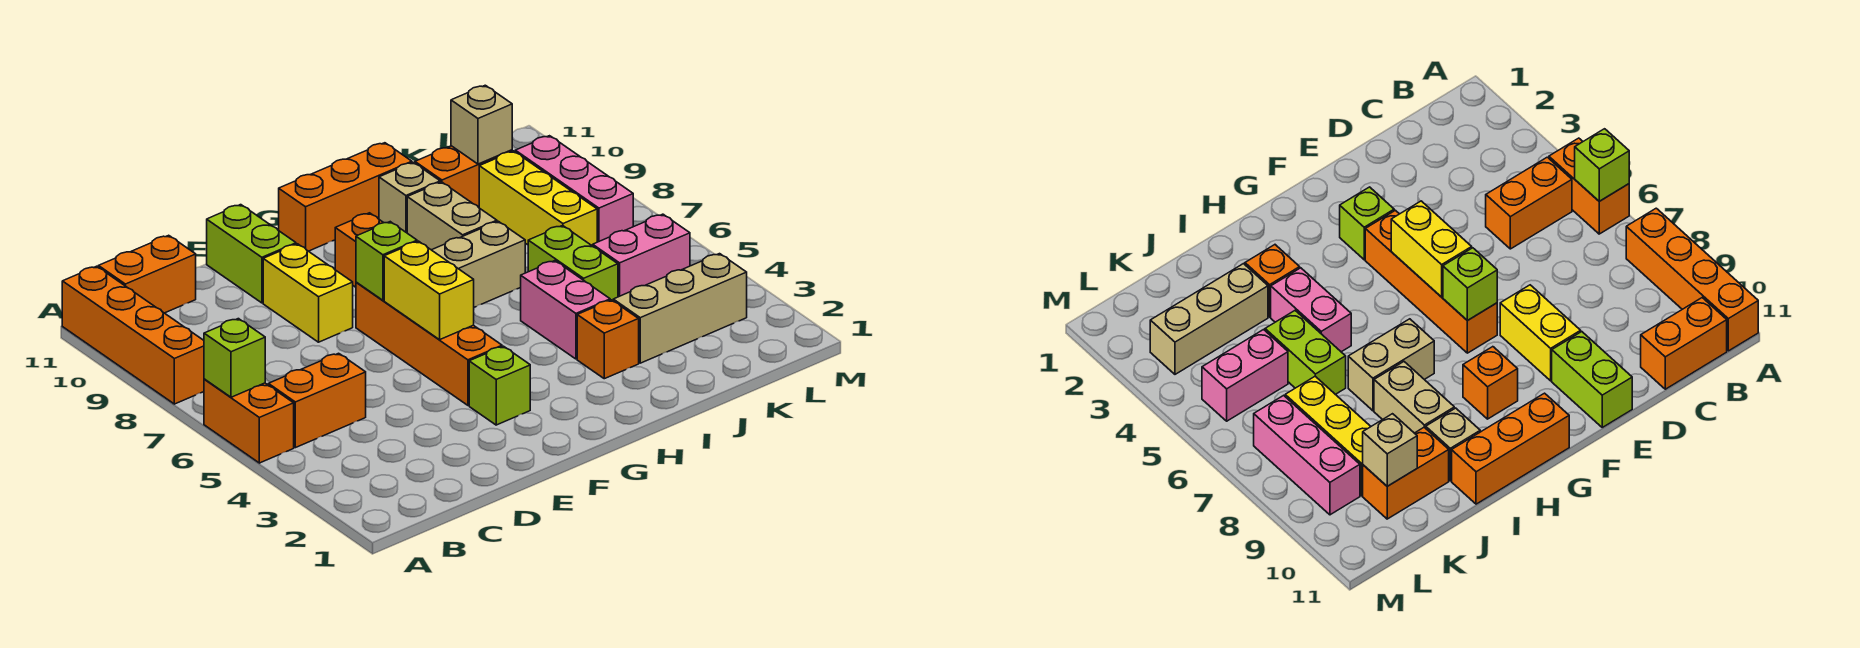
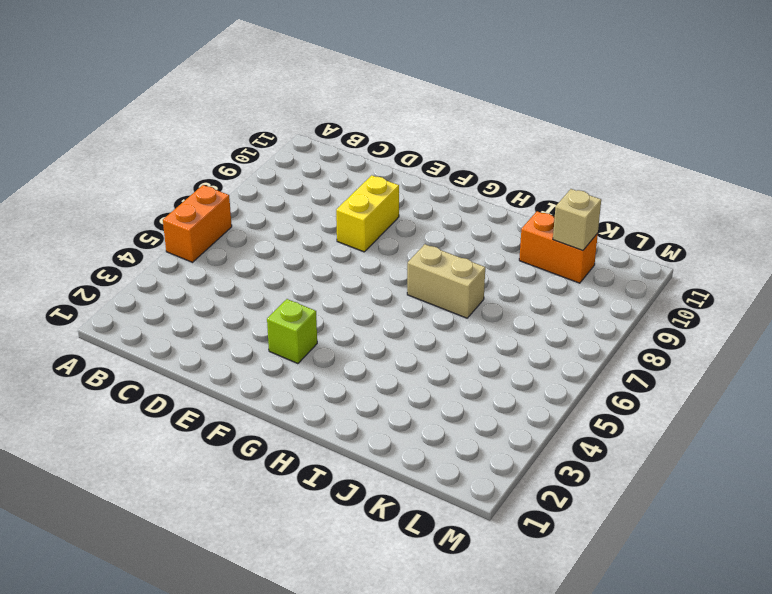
none -> orange brick A8:A11 level 1
none -> orange brick B5:C5 level 1
none -> orange brick B11:C11 level 1

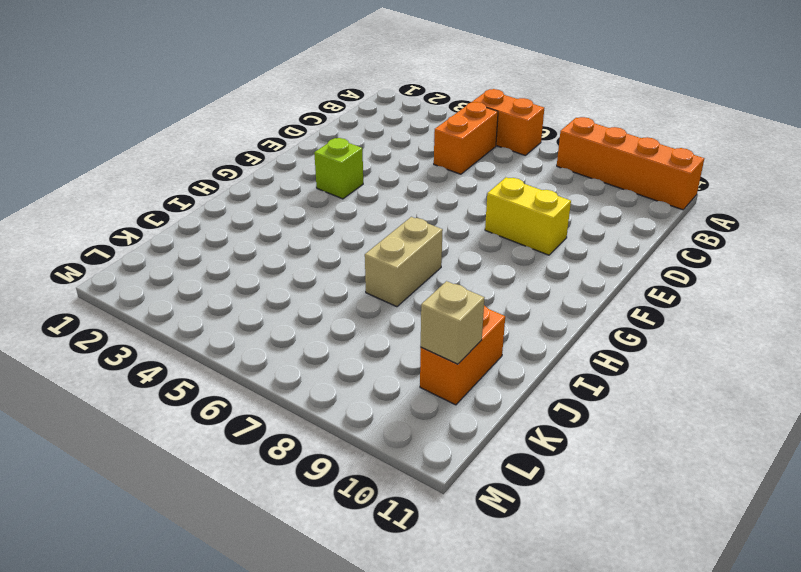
none -> orange brick B11:C11 level 1
none -> lime brick E10:E11 level 1
none -> orange brick F4:F7 level 1

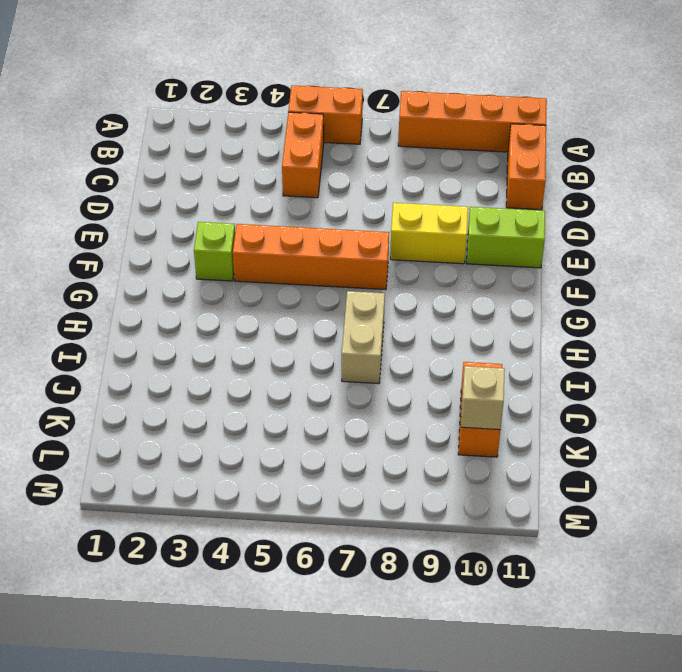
none -> orange brick G9 level 1
none -> orange brick G11:I11 level 1
none -> orange brick I3 level 1

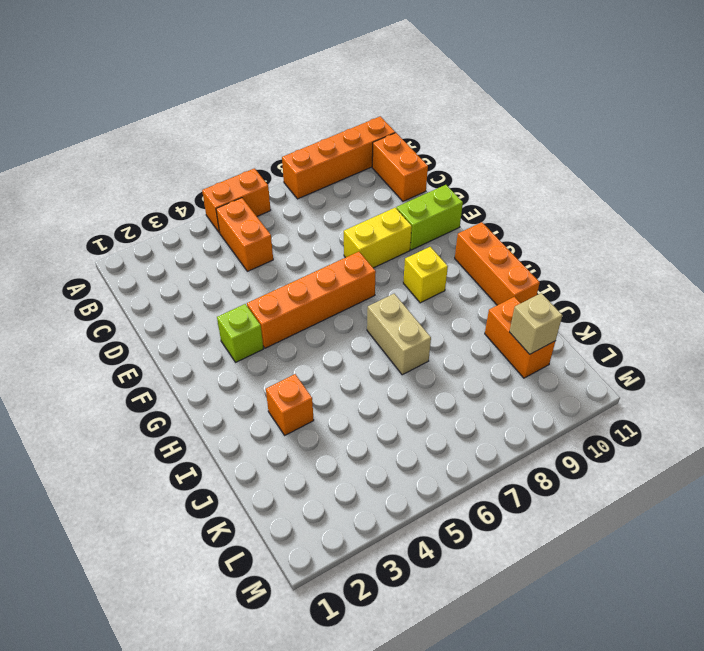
yellow brick G9 level 1 -> orange brick G9 level 1
none -> pink brick I4:I5 level 1
none -> tan brick I8:I9 level 1
none -> tan brick I10 level 1

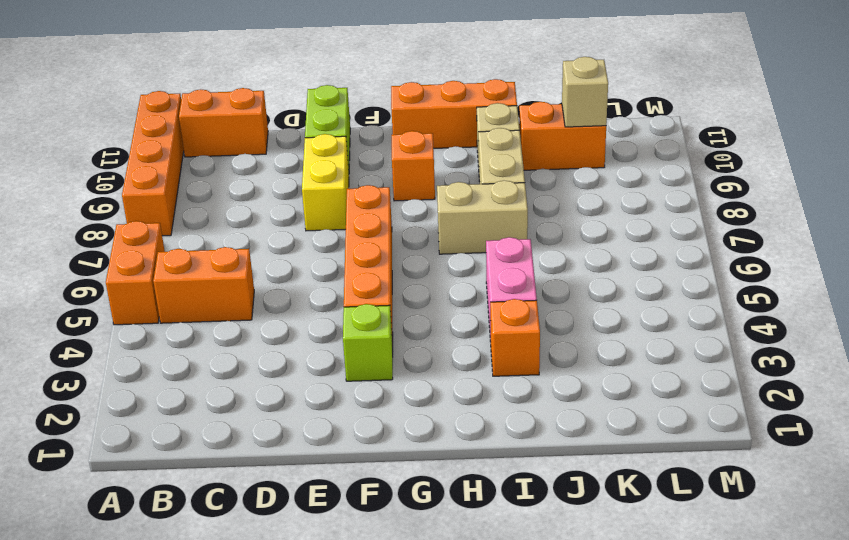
none -> tan brick J3:L3 level 1
none -> lime brick J5:J6 level 1
none -> pink brick K5:L5 level 1

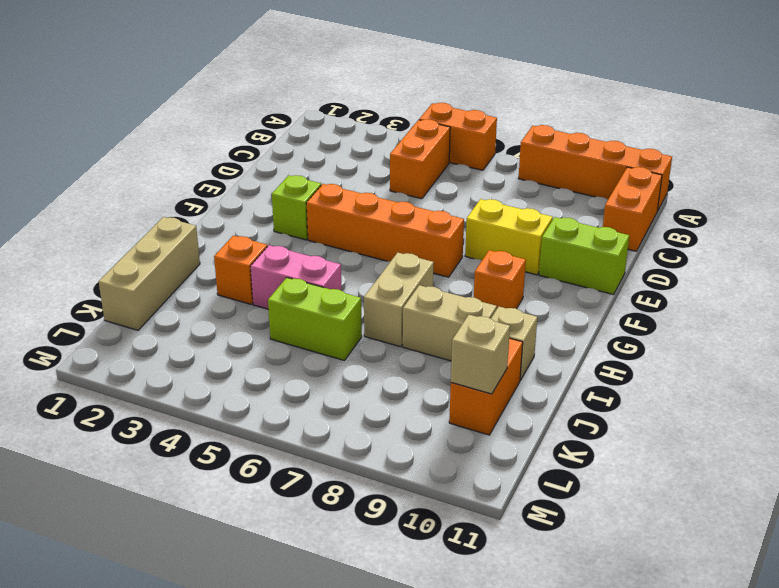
tan brick I1:K1 level 1 -> tan brick J3:L3 level 1
none -> orange brick G11:I11 level 1
none -> pink brick K5:L5 level 1
none -> yellow brick K7:K9 level 1

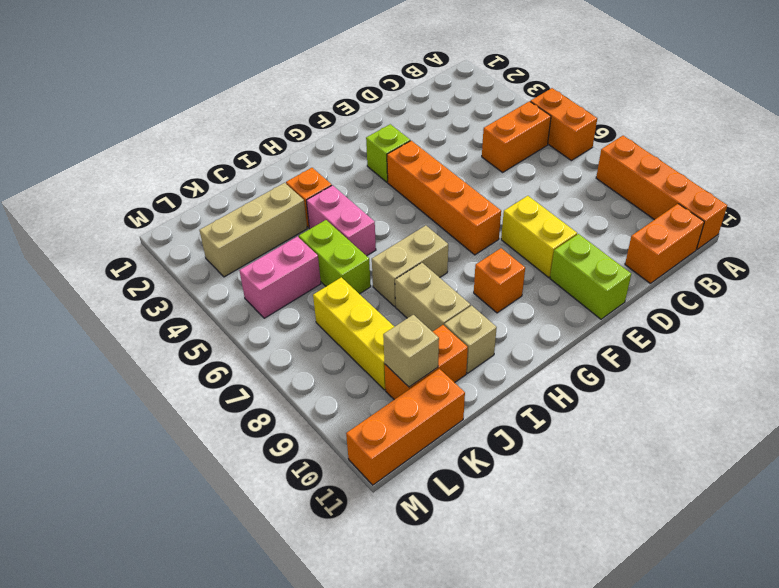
orange brick K11:M11 level 1 -> orange brick G11:I11 level 1
none -> pink brick L7:L9 level 1
none -> lime brick A6 level 2
none -> yellow brick F5:F6 level 2

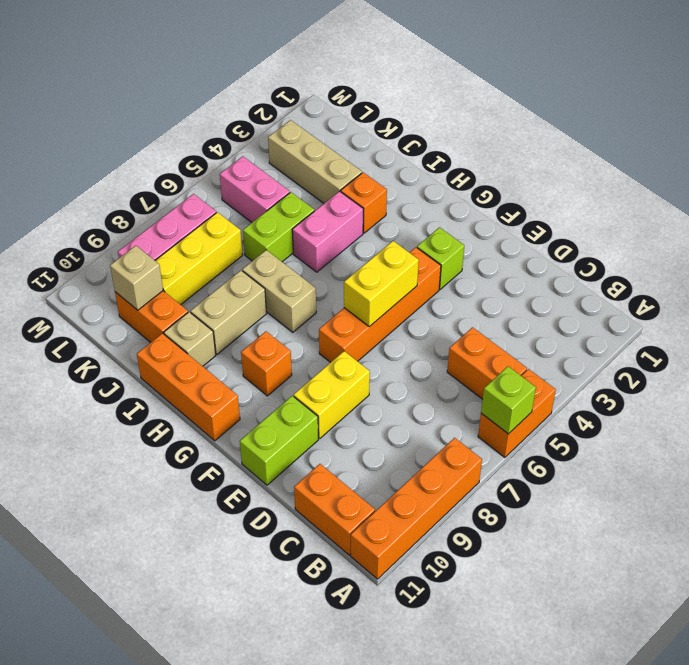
none -> lime brick F7 level 2

